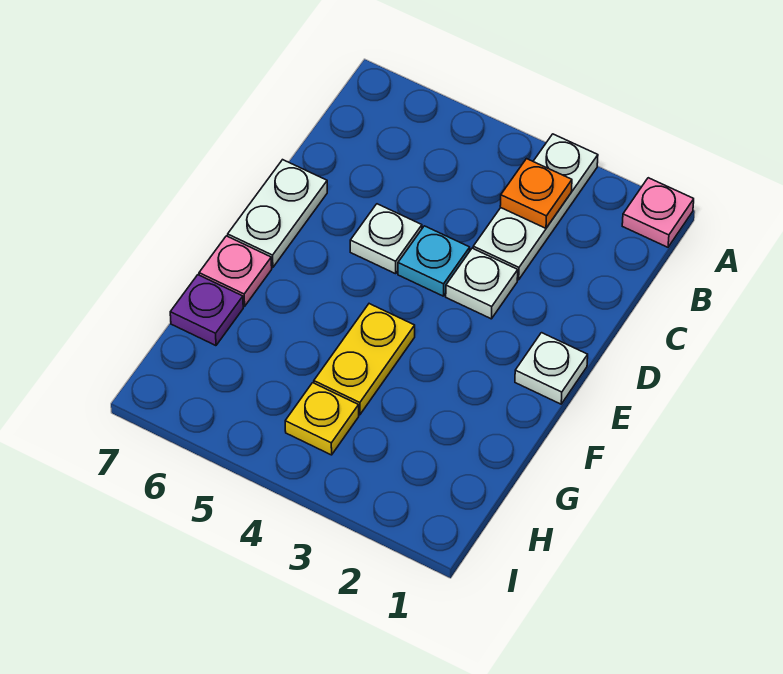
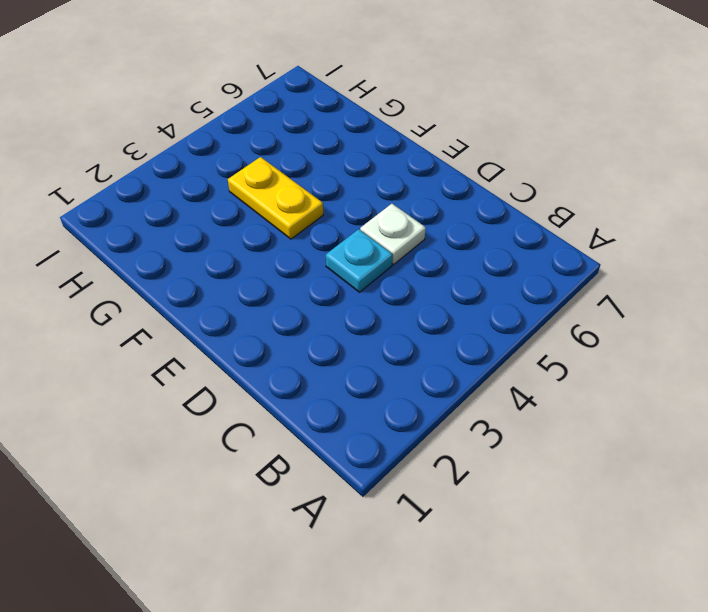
none -> pink plate A1 level 1
none -> white plate A3:C3 level 1
none -> white plate D3 level 1

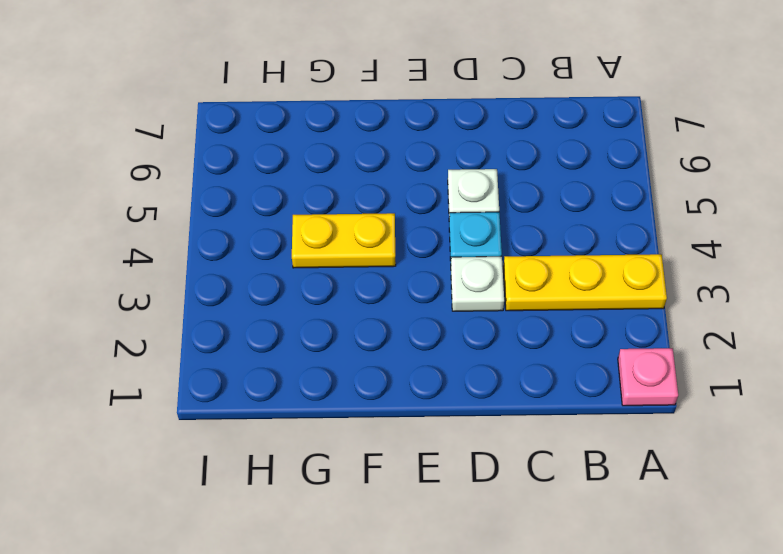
yellow plate A3:C3 level 1 -> white plate A3:C3 level 1
none -> white plate D7:E7 level 1
none -> white plate E1 level 1
none -> pink plate F7 level 1

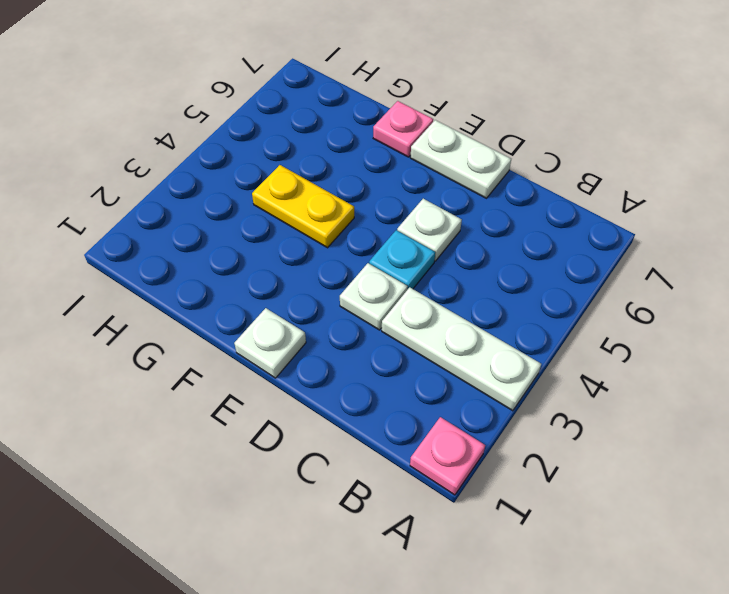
none -> purple plate G7 level 1
none -> yellow plate H4 level 1
none -> orange plate B3 level 2

